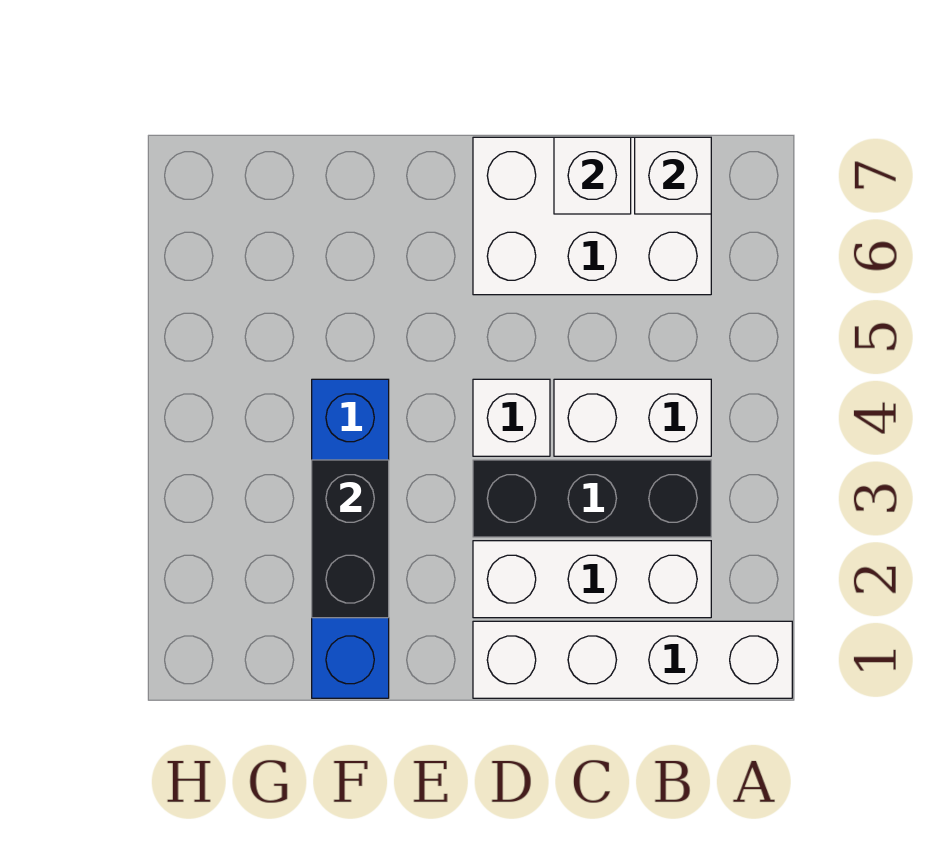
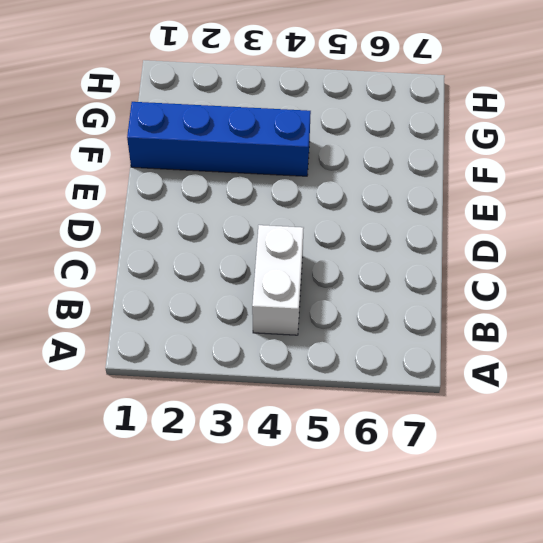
none -> white brick A1:D1 level 1
none -> white brick B2:D2 level 1

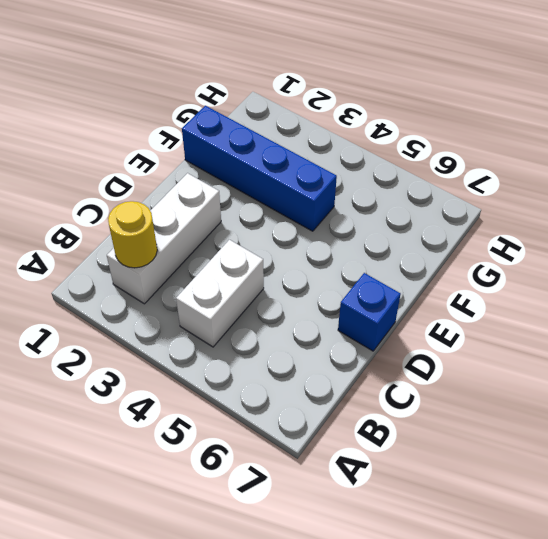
yellow round brick B2 level 2 -> none
blue brick D7 level 1 -> white brick B6:D7 level 1
none -> white brick A1:D1 level 1
none -> black brick B3:D3 level 1

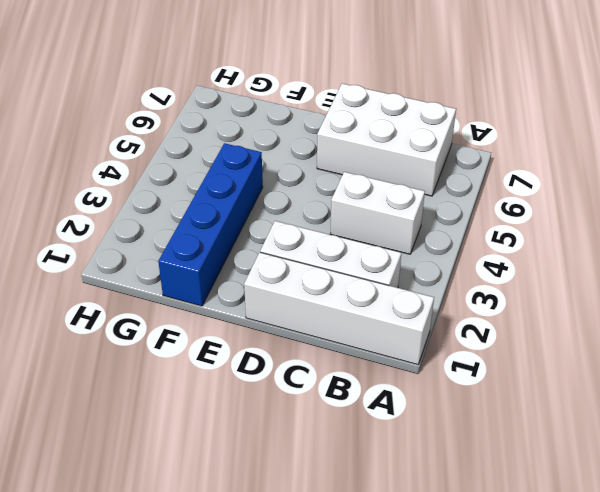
none -> black brick B3:D3 level 1
none -> white brick D4 level 1

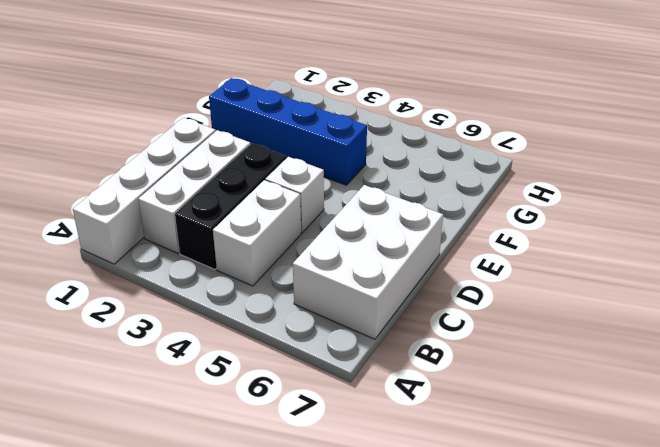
none -> white brick B7 level 2
none -> white brick C7 level 2

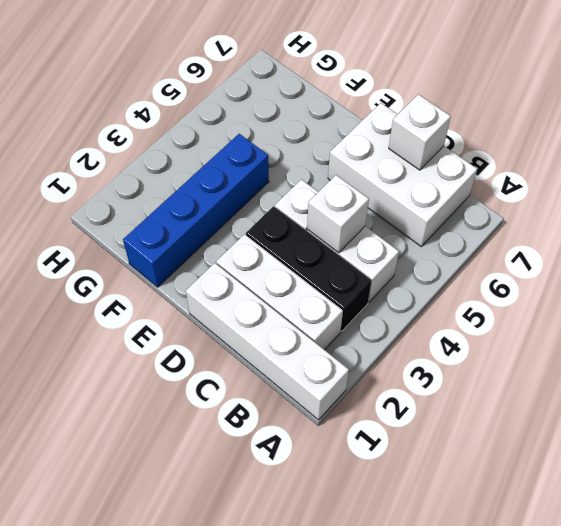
white brick C4 level 2 -> white brick B7 level 2
none -> black brick F2:F3 level 2

